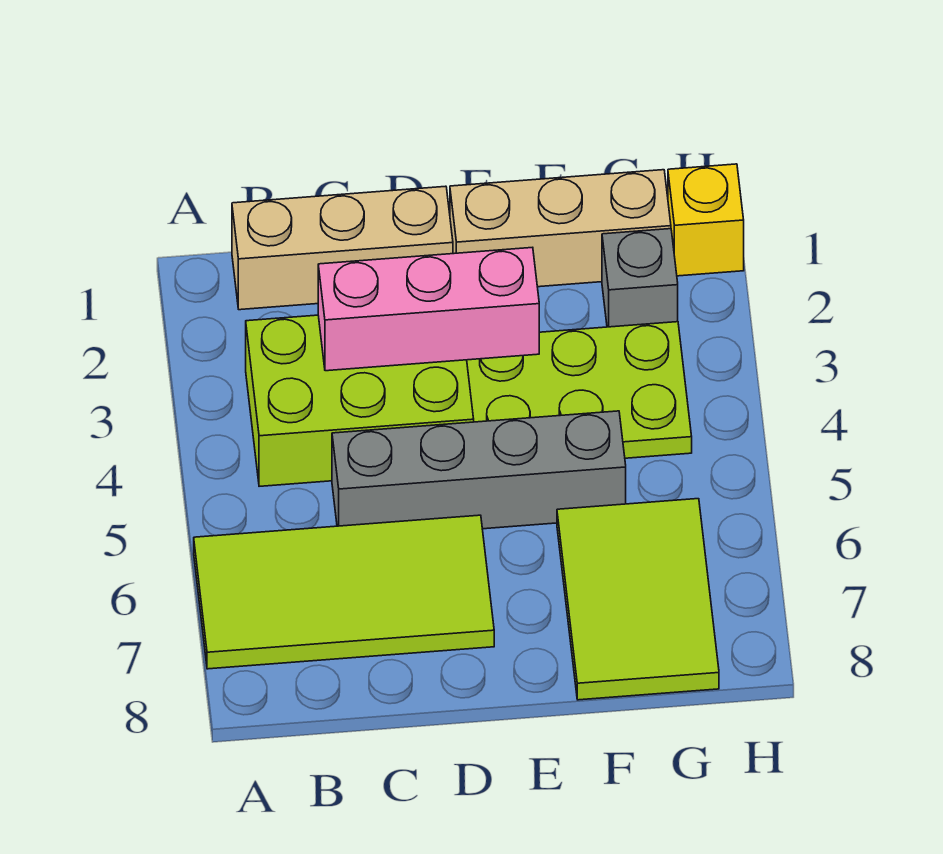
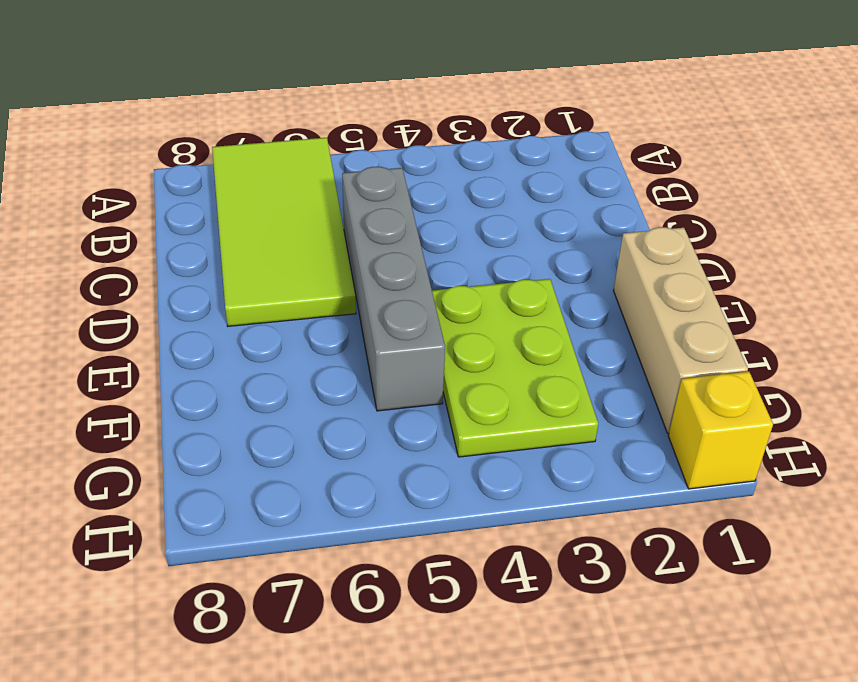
none -> tan brick B1:D1 level 1
none -> lime brick B3:D4 level 1

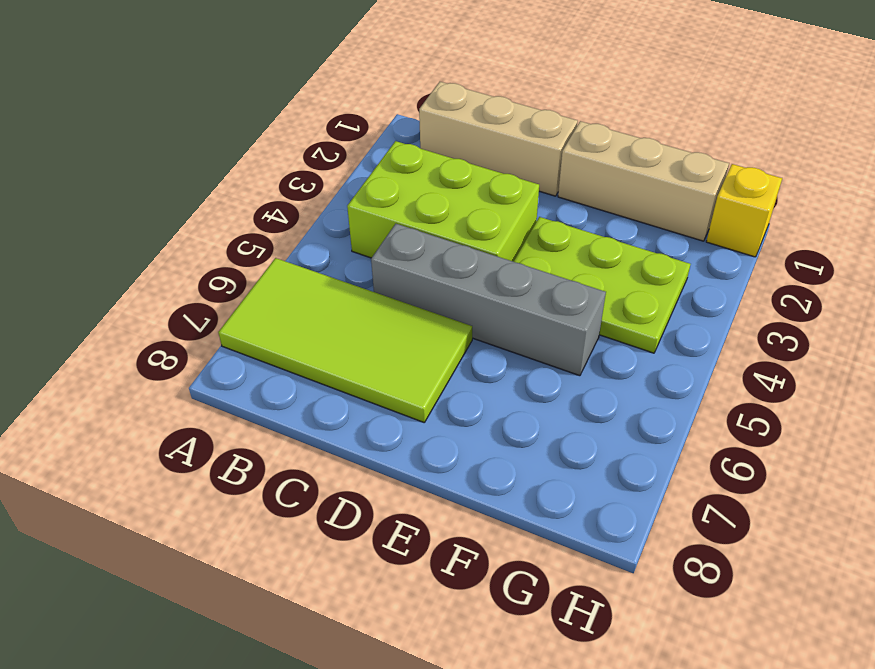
none -> lime tile F6:G8 level 1
none -> grey brick G2 level 1

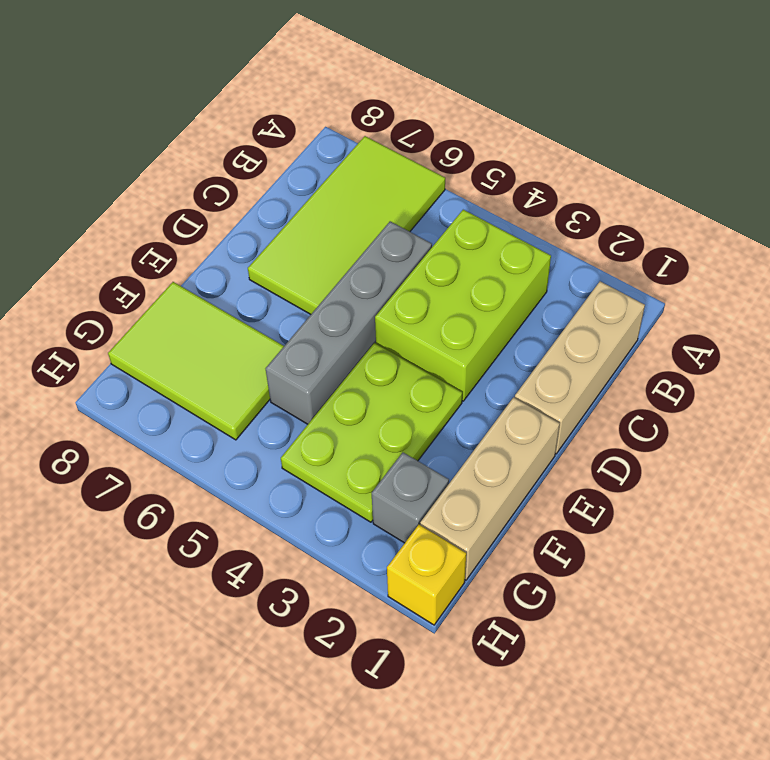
none -> pink brick C3:E3 level 2

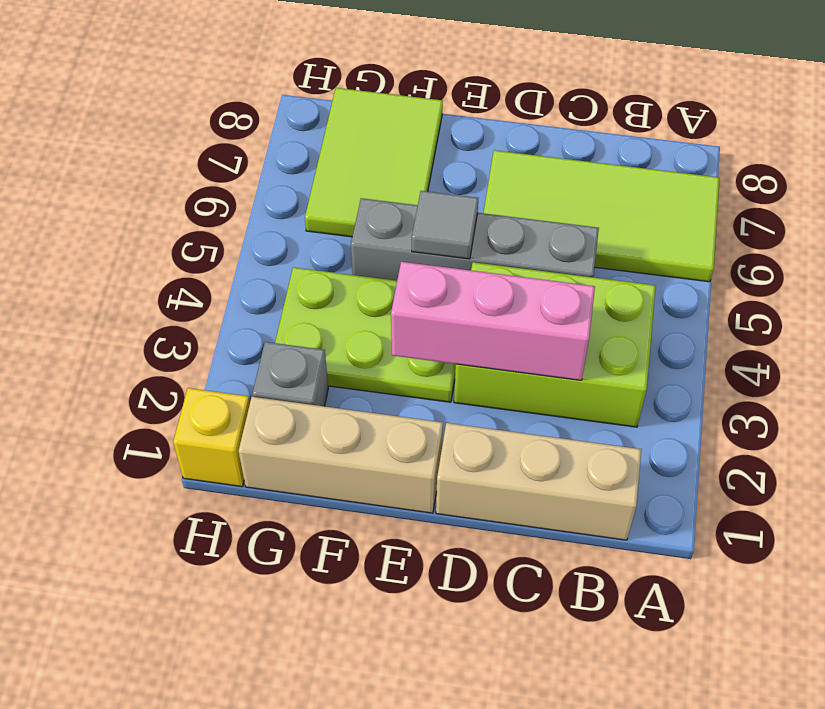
grey tile E5 level 2 -> none

